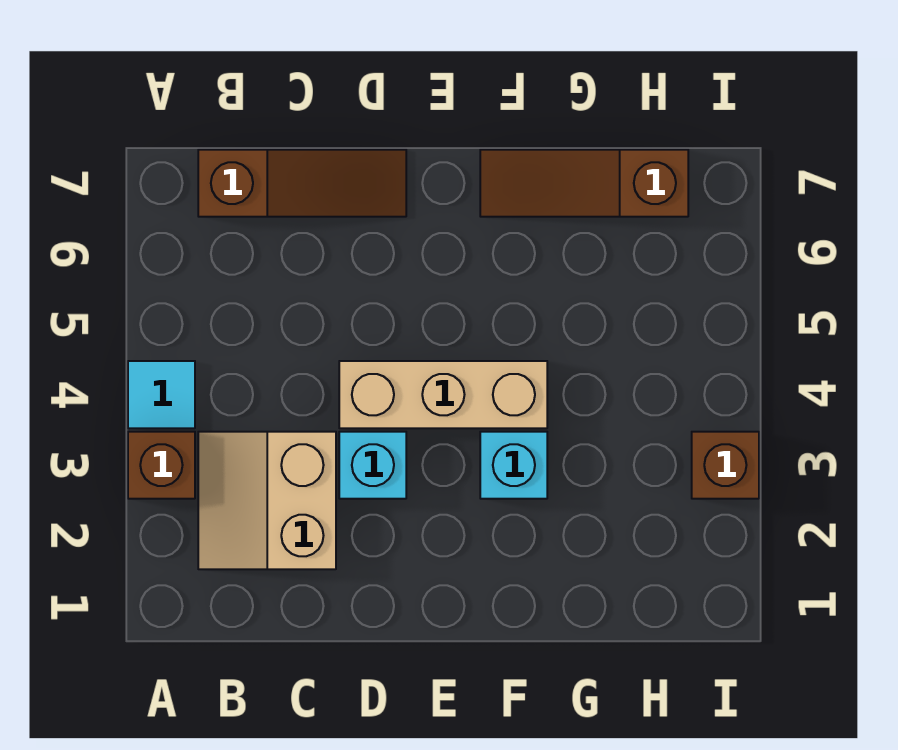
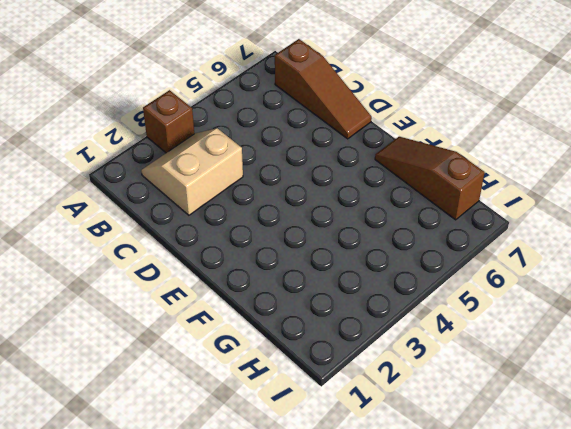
none -> cyan tile A4 level 1
none -> cyan brick D3 level 1

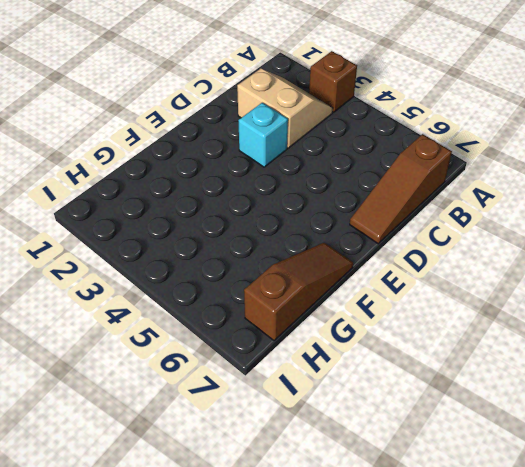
none -> cyan tile A4 level 1
none -> tan brick D4:F4 level 1

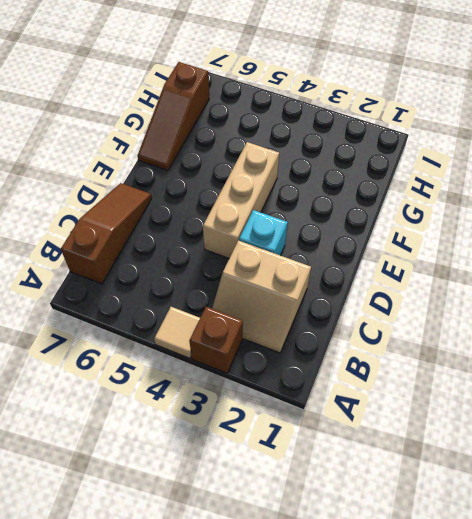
tan tile A4 level 1 -> cyan tile A4 level 1
none -> cyan brick F3 level 1
none -> brown brick I3 level 1

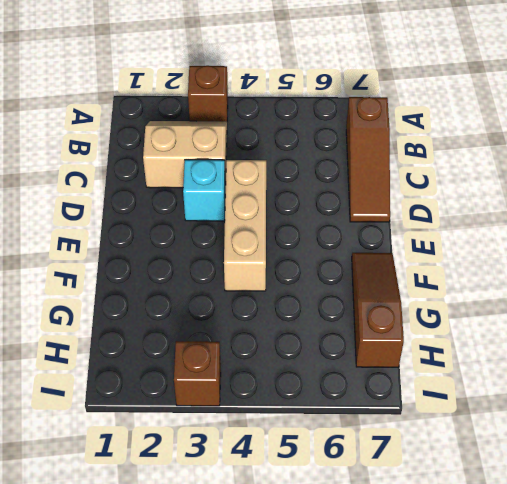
none -> cyan tile A4 level 1
none -> cyan brick F3 level 1

